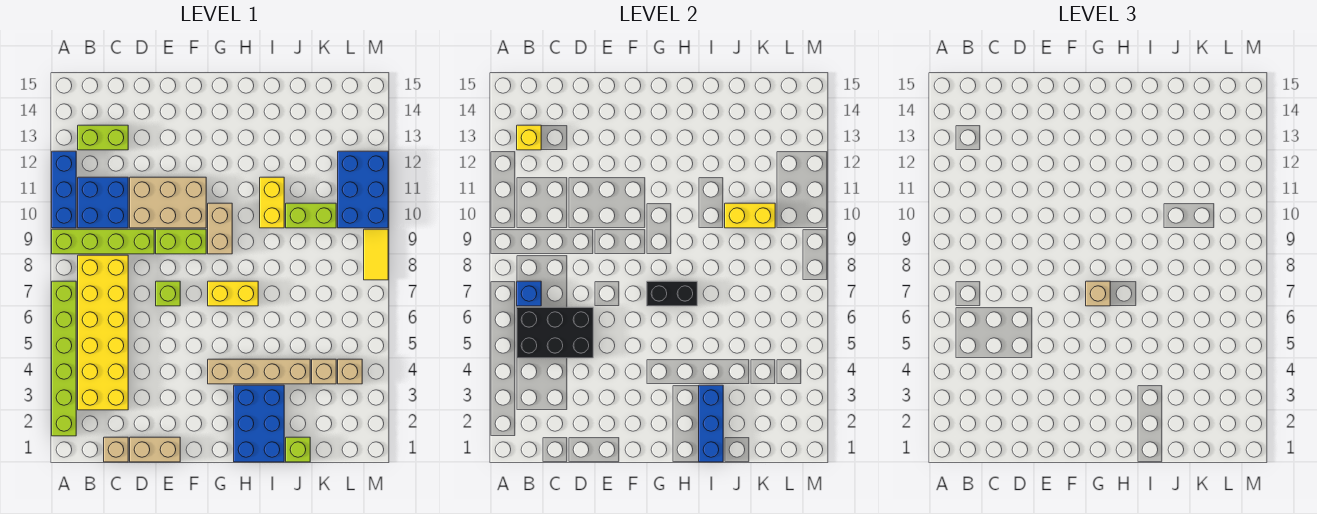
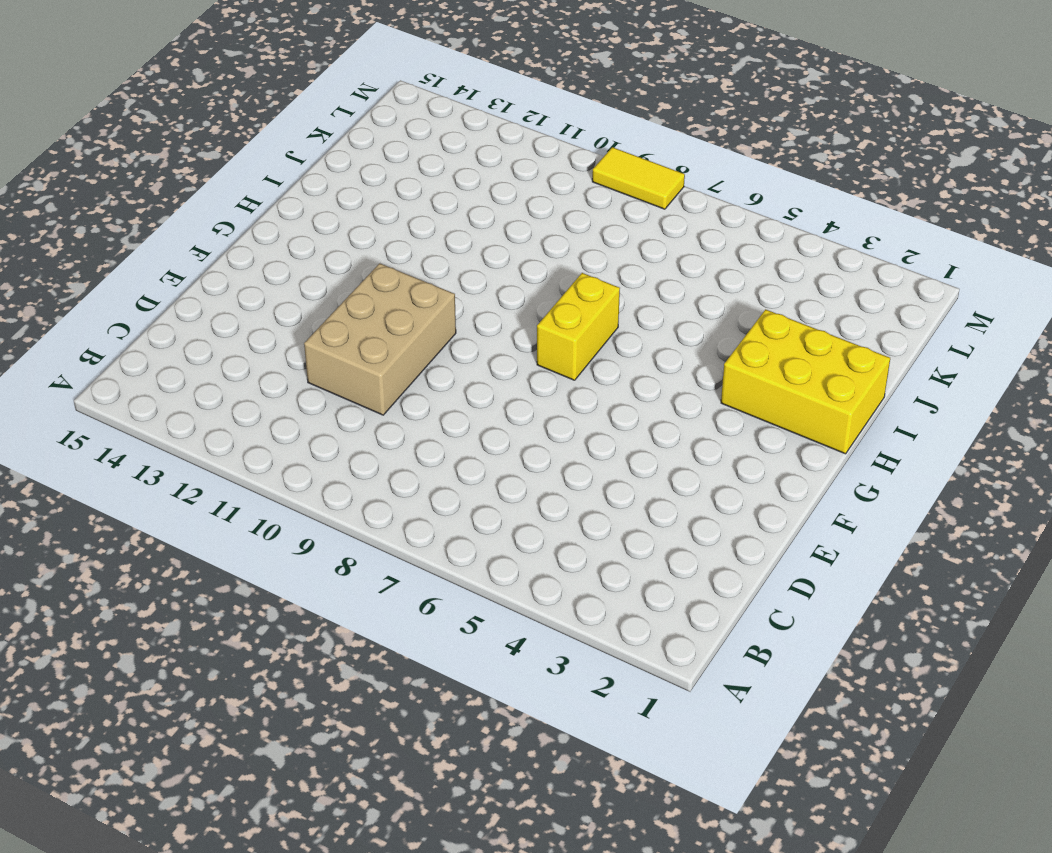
yellow brick H1:I3 level 1 -> blue brick H1:I3 level 1
none -> lime brick A2:A7 level 1
none -> lime brick A9:D9 level 1
none -> blue brick A10:A12 level 1

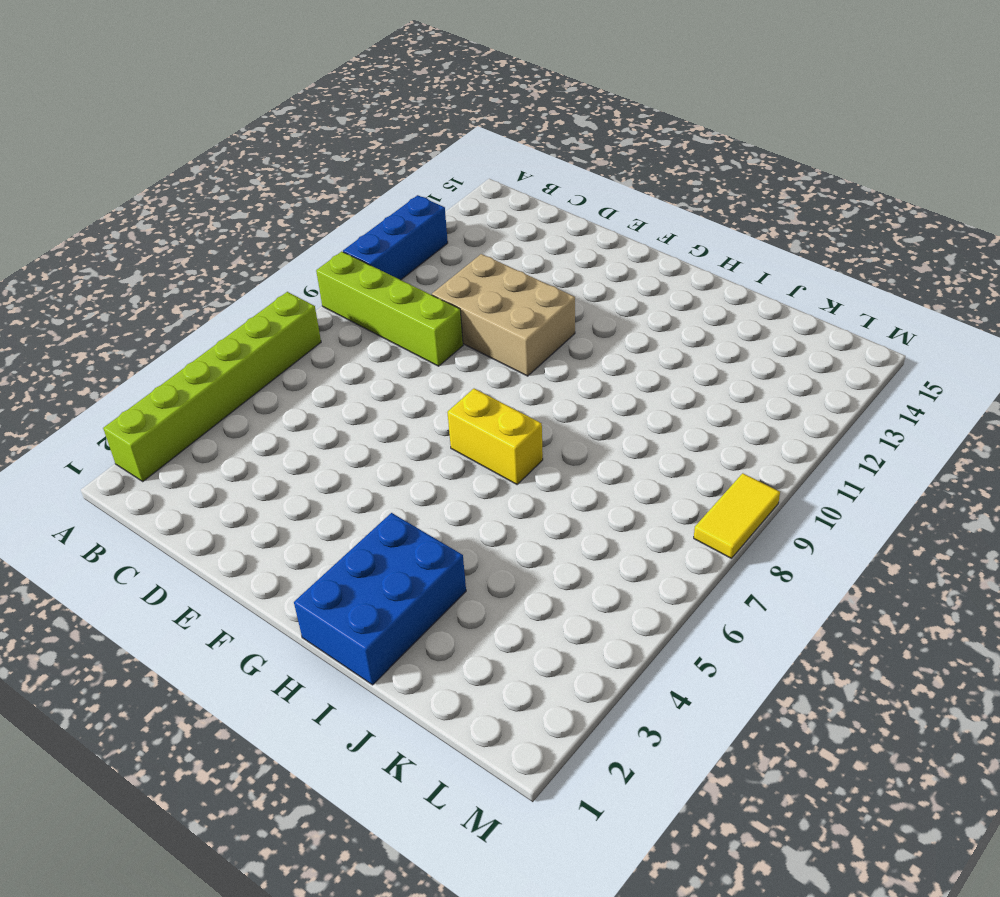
none -> yellow brick B3:C8 level 1
none -> blue brick B10:C11 level 1
none -> lime brick B13:C13 level 1

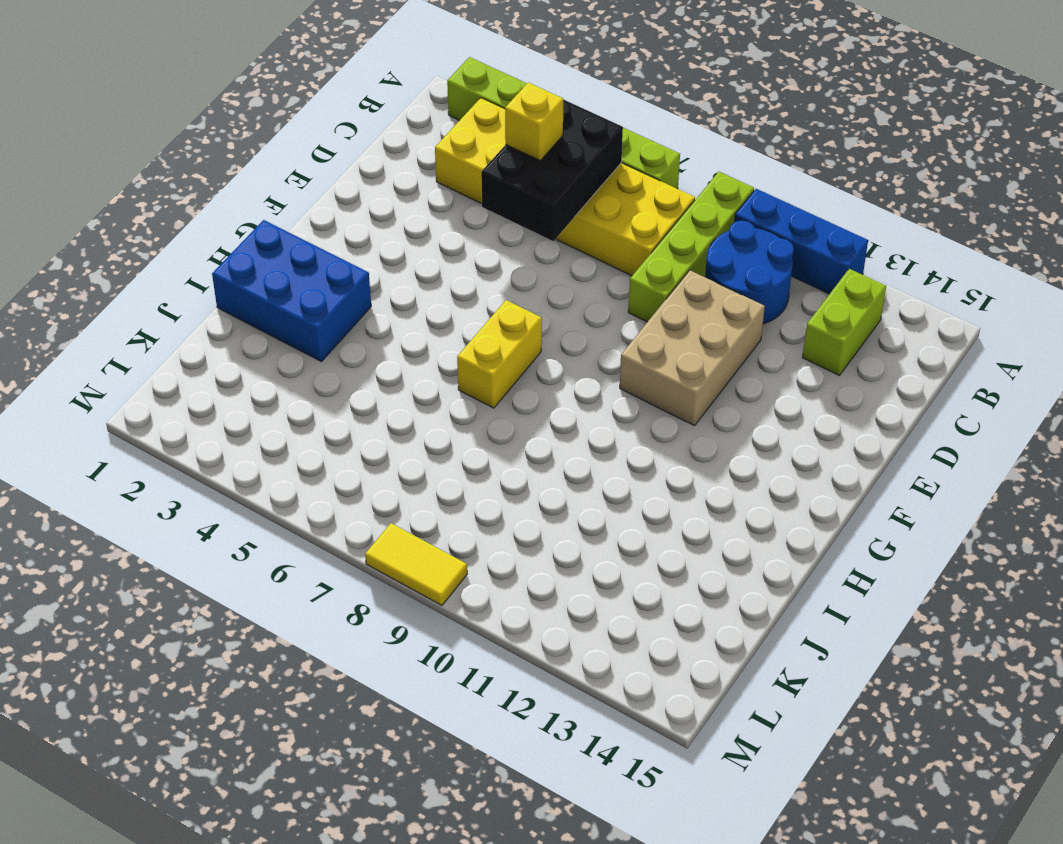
blue round brick B10:C11 level 1 -> blue brick B10:C11 level 1
yellow brick C5 level 3 -> yellow brick B13 level 2
none -> tan brick C1 level 1
none -> tan brick D1:E1 level 1
none -> lime brick E7 level 1

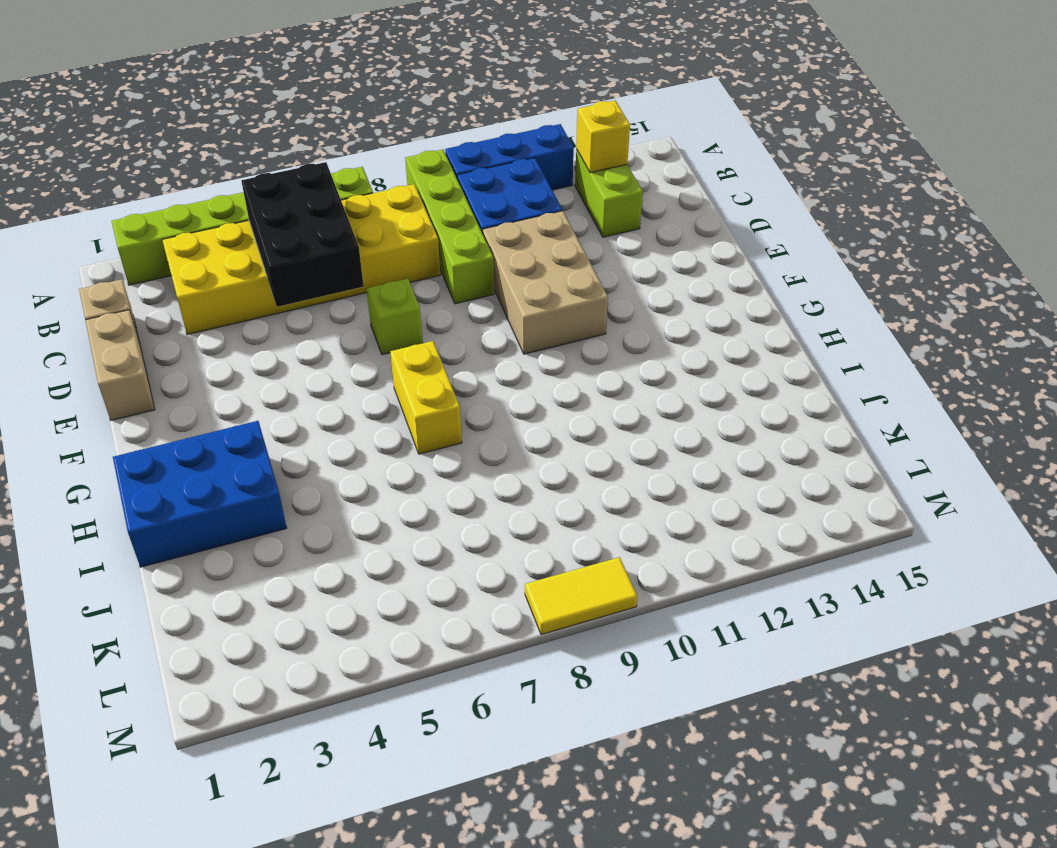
none -> lime brick E9:F9 level 1
none -> tan brick G4:J4 level 1
none -> tan brick G9:G10 level 1

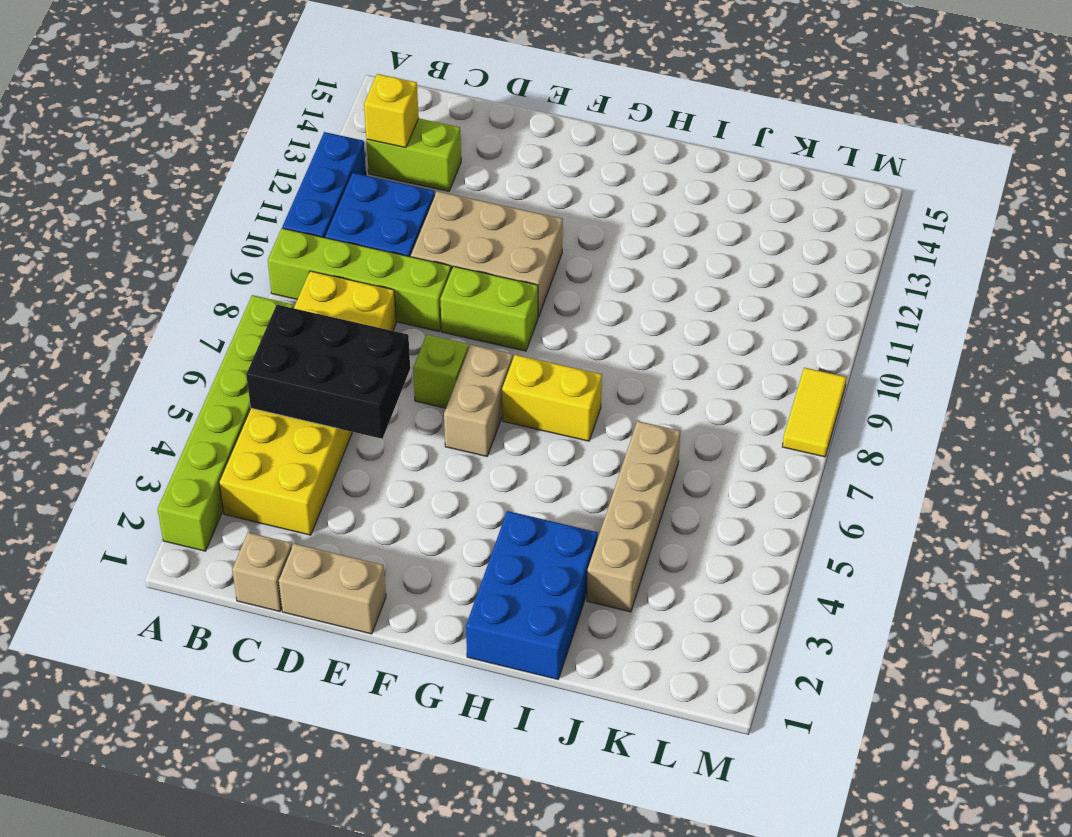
tan brick F6:F7 level 1 -> tan brick G9:G10 level 1
tan brick J3:J6 level 1 -> tan brick G4:J4 level 1
none -> yellow brick I10:I11 level 1
none -> lime brick J1 level 1
none -> lime brick J10:K10 level 1

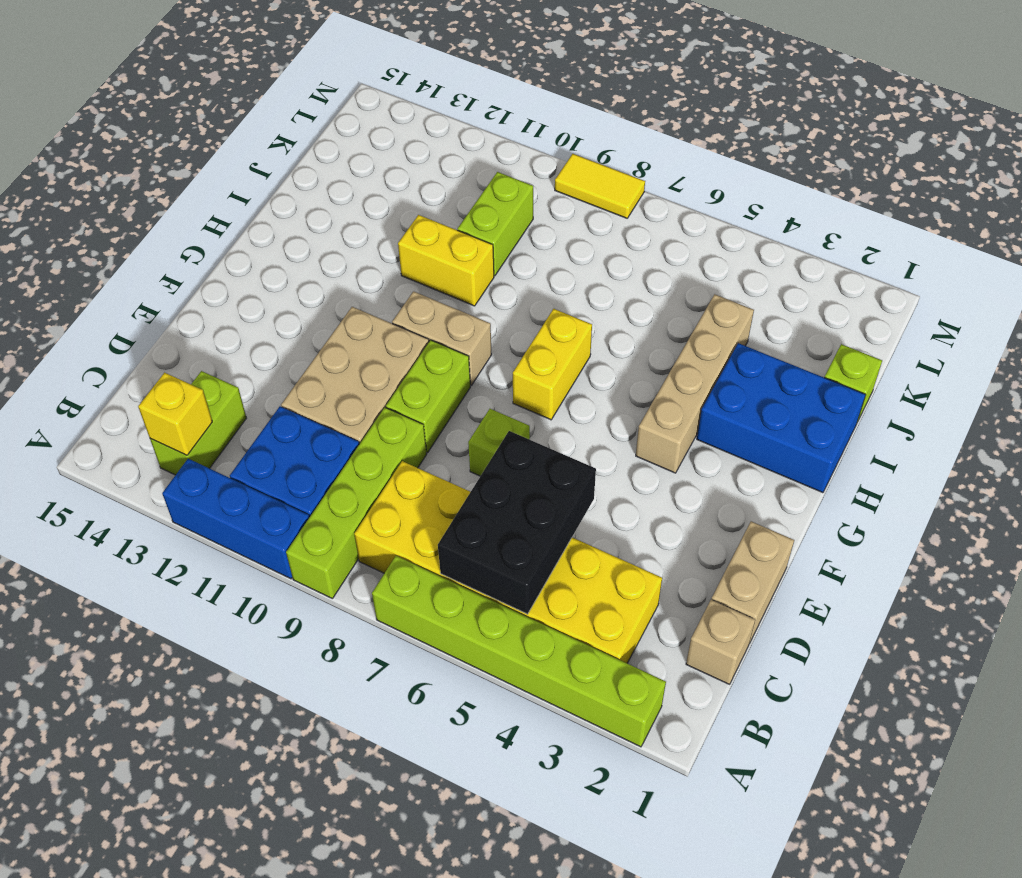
none -> tan brick K4 level 1
none -> tan brick L4 level 1
none -> blue brick L10:M12 level 1

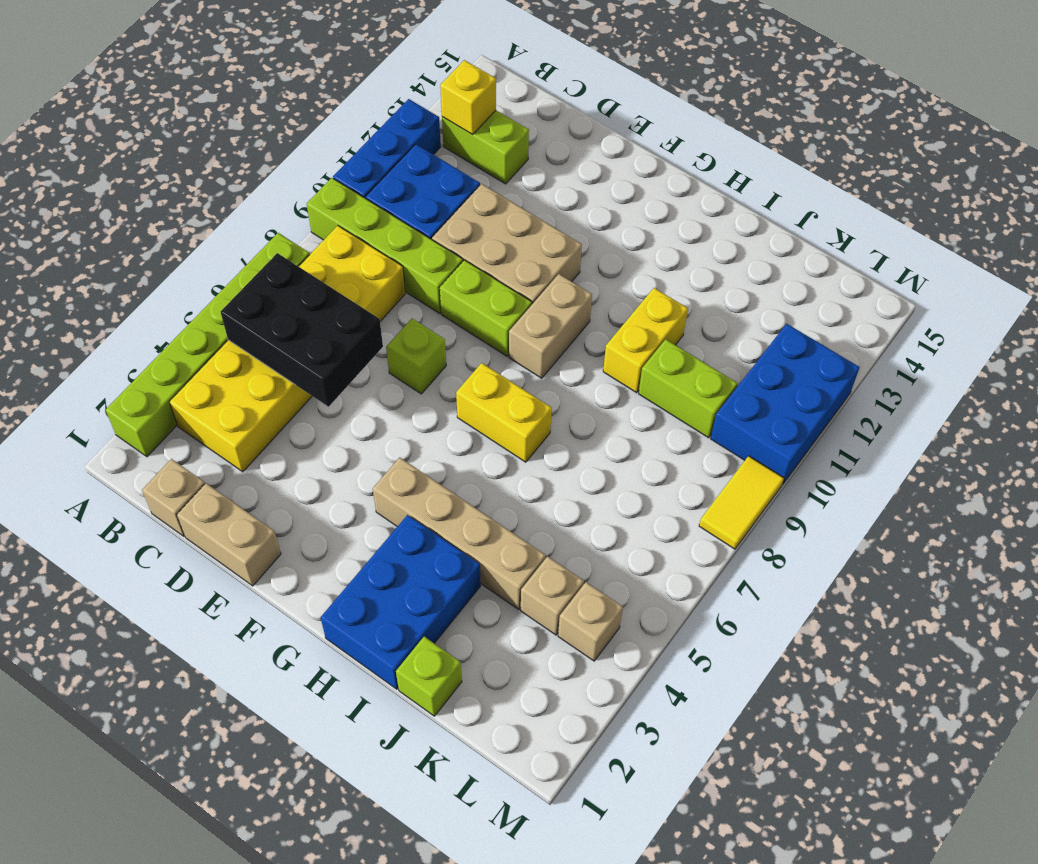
none -> blue brick B7 level 2
none -> black brick G7:H7 level 2
none -> blue brick I1:I3 level 2

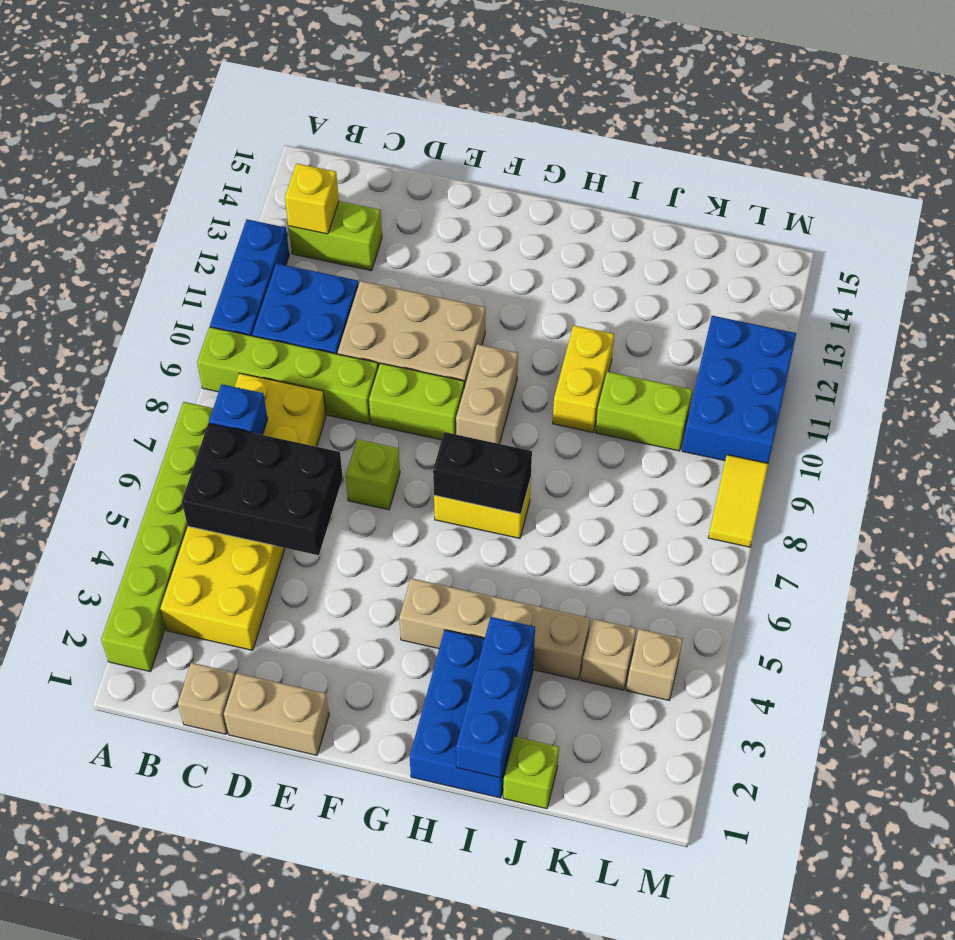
none -> yellow brick J10:K10 level 2
none -> tan brick G7 level 3

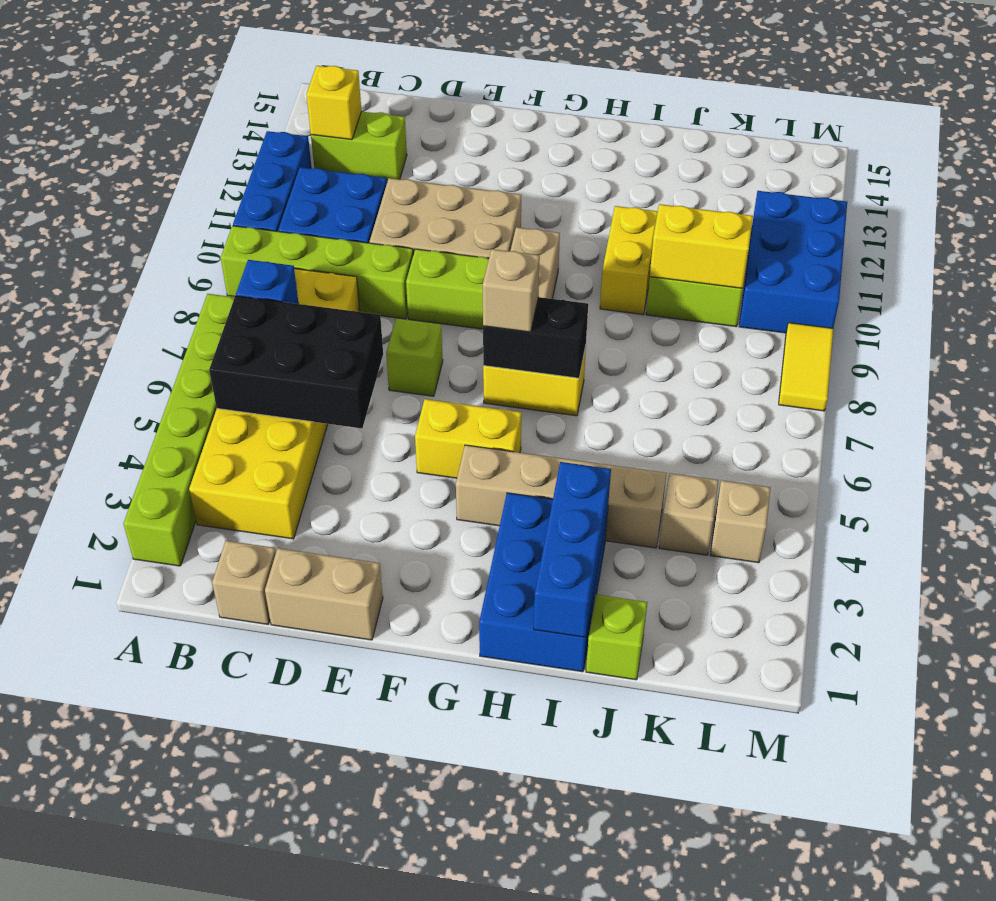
yellow brick F5:G5 level 1 -> none

